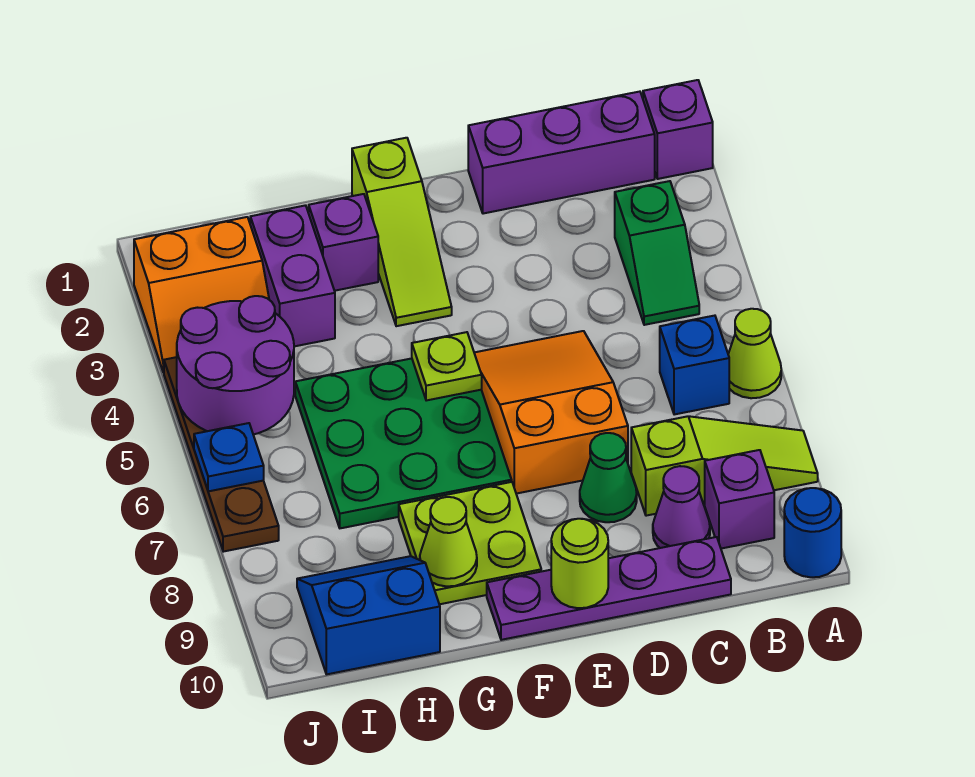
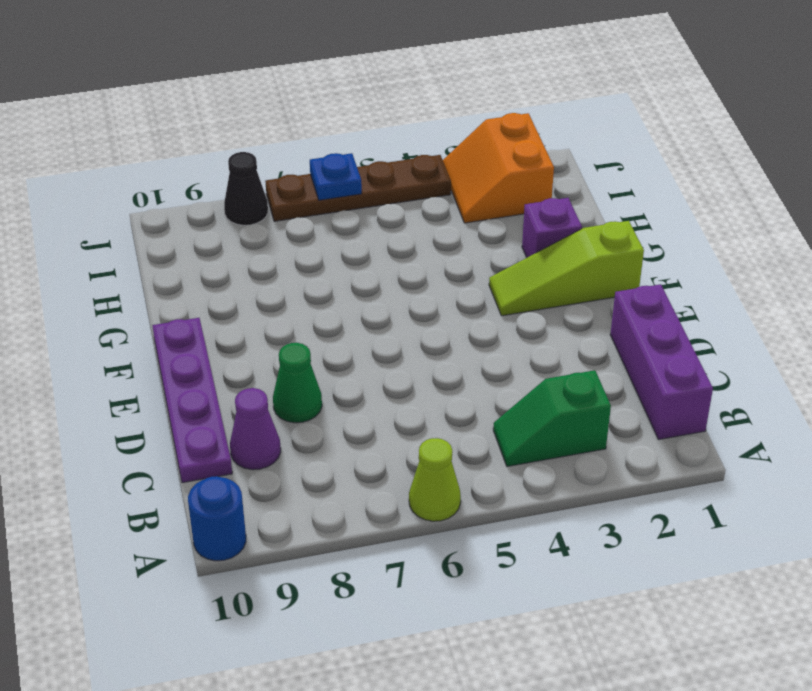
black cone J8 level 1 -> none
none -> purple brick A1 level 1
none -> lime slope A8:C8 level 1 top C
none -> blue brick B6 level 1

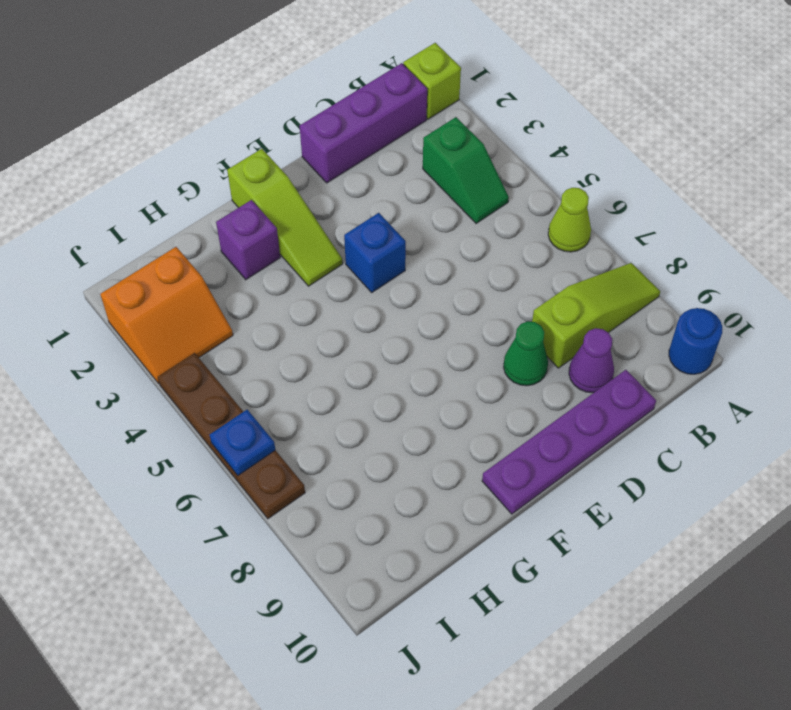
lime brick A1 level 1 -> purple brick A1 level 1
blue brick E4 level 1 -> blue brick B6 level 1
none -> purple brick B9 level 1
none -> orange slope D5:E7 level 1 top 7
none -> green plate F5:H7 level 1

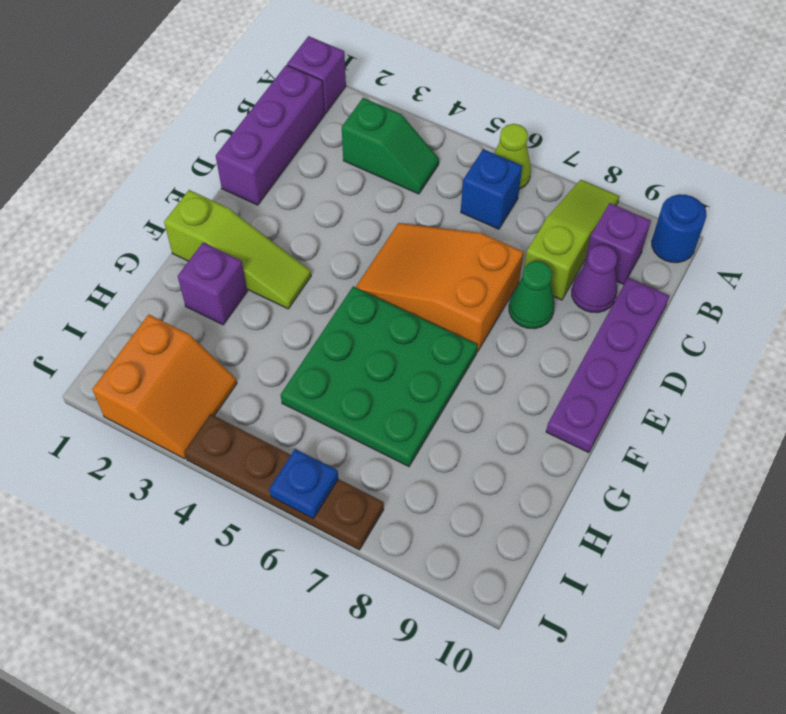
none -> lime plate F8:G9 level 1
none -> purple brick H2:H3 level 1
none -> blue slope H9:I10 level 1 top 10

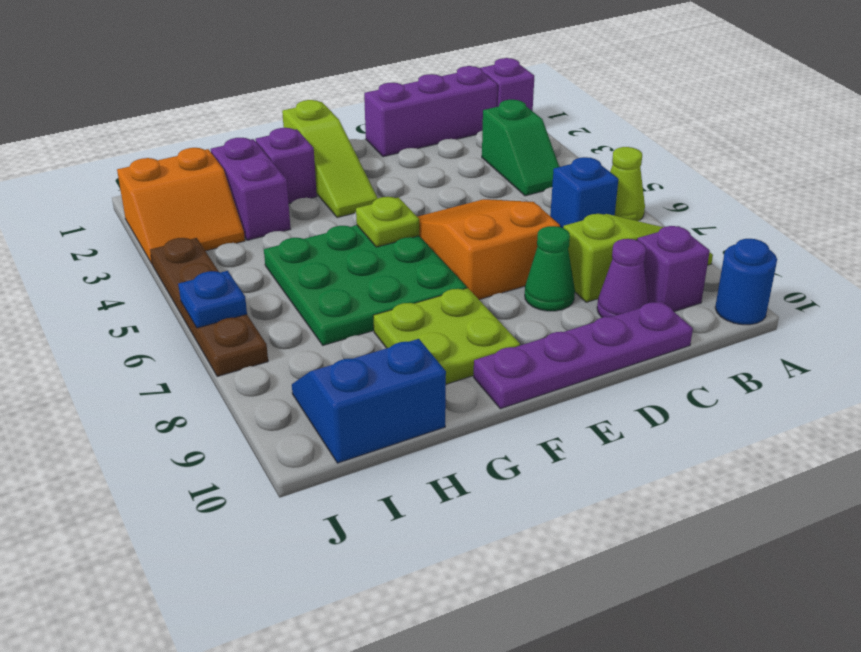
none -> lime round brick E10 level 2
none -> lime cone G9 level 2
none -> purple round brick I4:J5 level 2

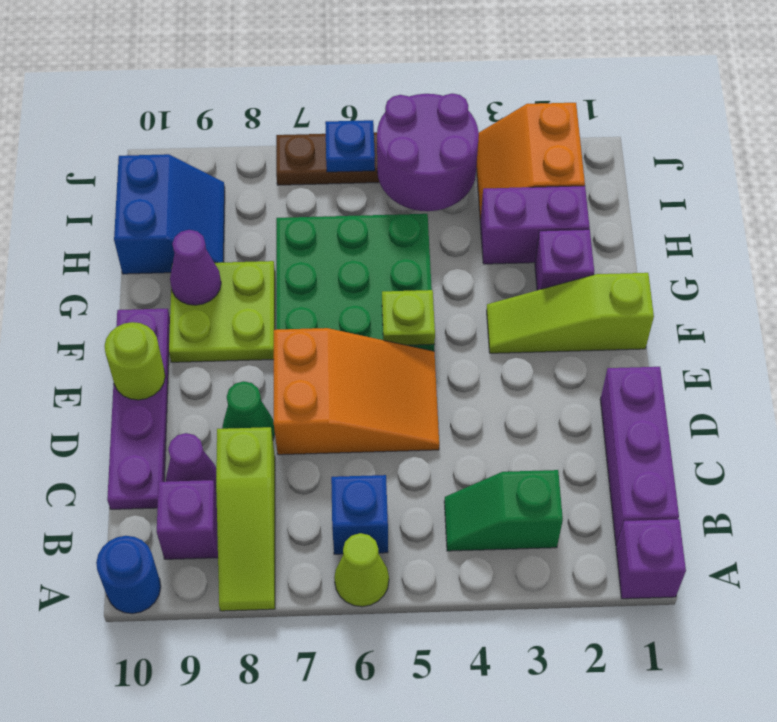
purple cone G9 level 2 -> lime cone G9 level 2

